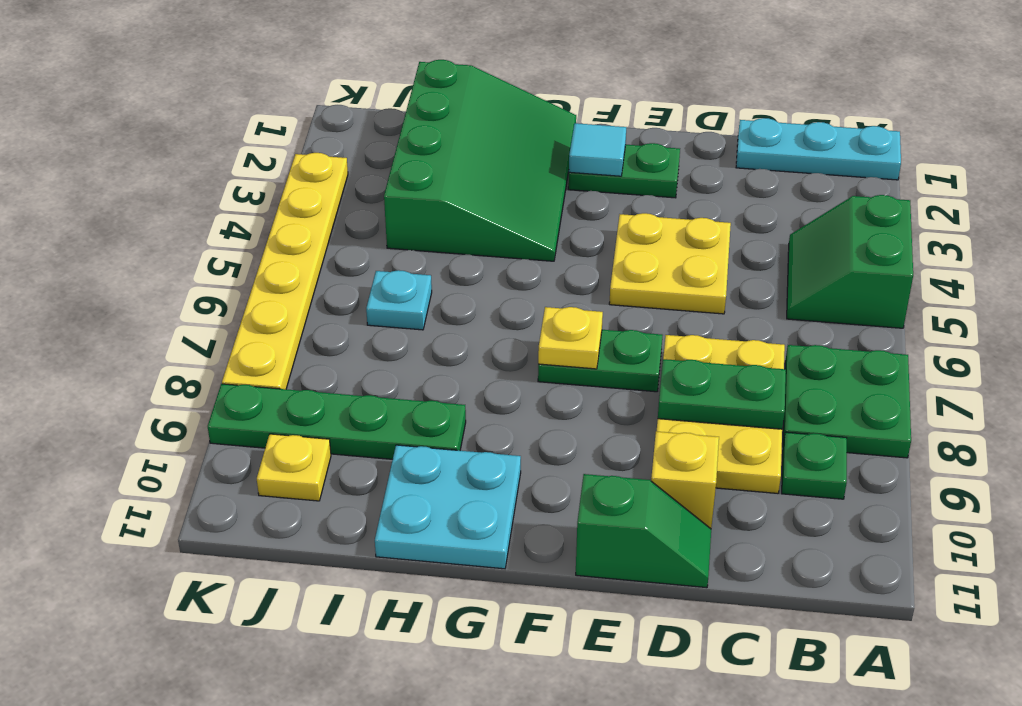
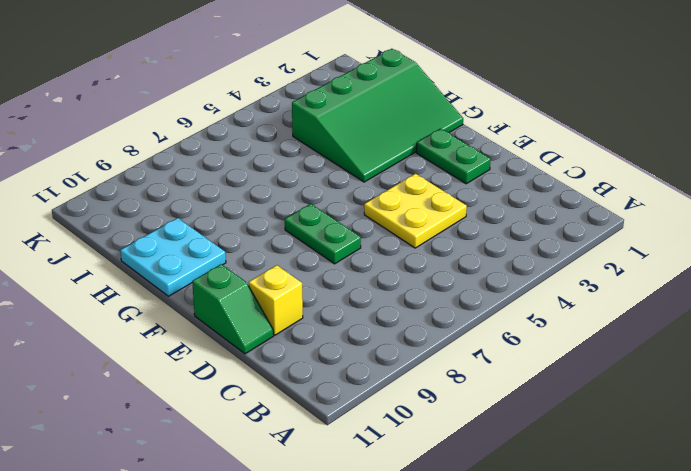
none -> cyan plate A1:C1 level 1
none -> green slope A4:B5 level 1 top A
none -> green plate A7:B8 level 1

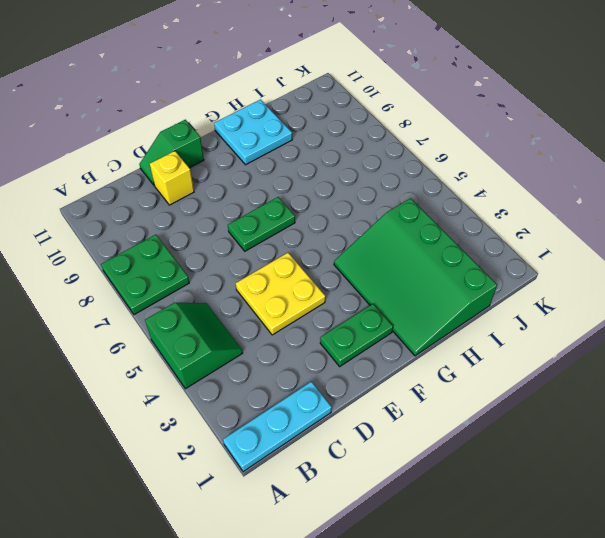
none -> green plate B9 level 1
none -> yellow plate C7:D9 level 1
none -> green plate H9:K9 level 1

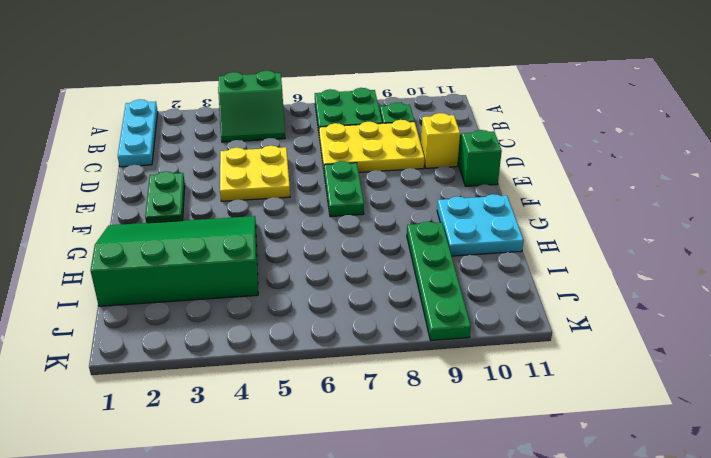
none -> cyan plate I6 level 1
none -> yellow plate J10 level 1
none -> yellow plate K3:K8 level 1

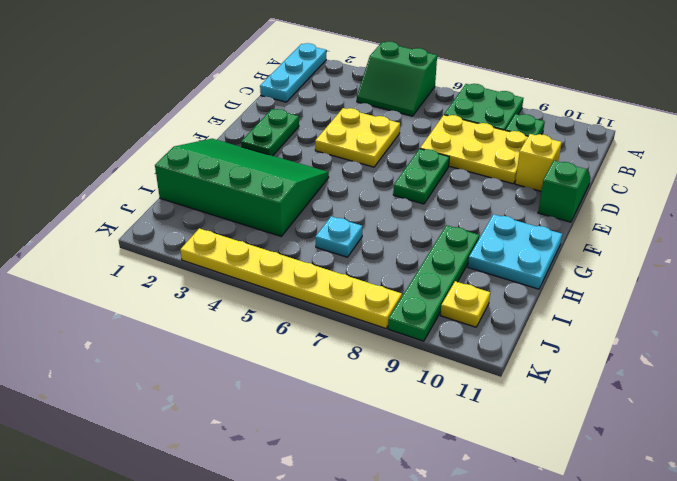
none -> green plate C8:D8 level 2
none -> cyan tile F2 level 2
none -> yellow plate F7 level 2

